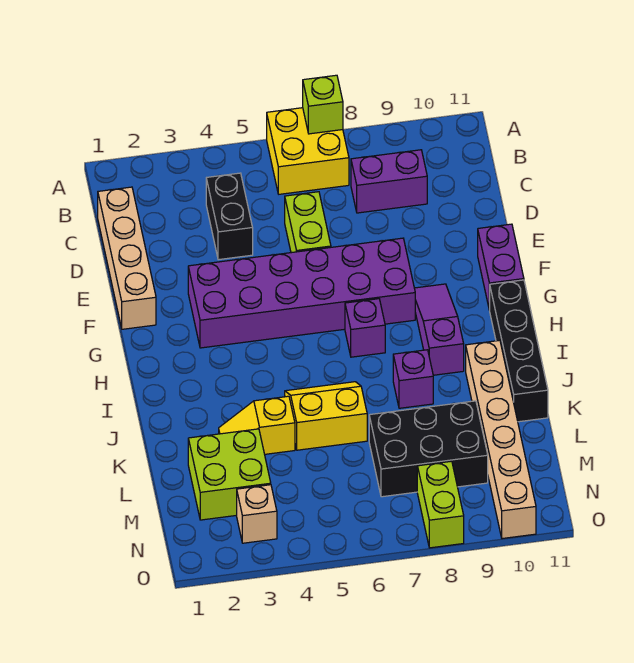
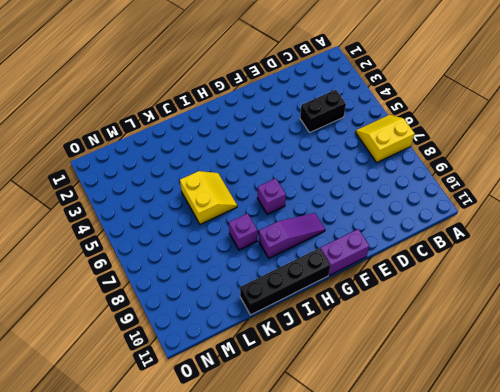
yellow slope A6:B7 level 1 top 7 -> yellow brick A6:B7 level 1
none -> tan brick C1:F1 level 1
none -> purple brick C8:C9 level 1
none -> lime brick D6:E6 level 1

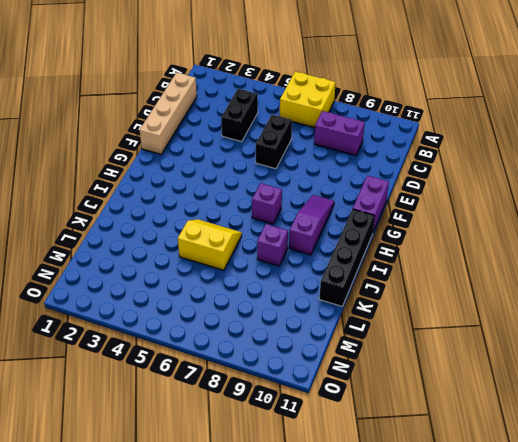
black brick D6:E6 level 1 -> lime brick D6:E6 level 1
none -> purple brick F3:G8 level 1
none -> tan brick J10:O10 level 1
none -> yellow slope K3:K4 level 1 top 4

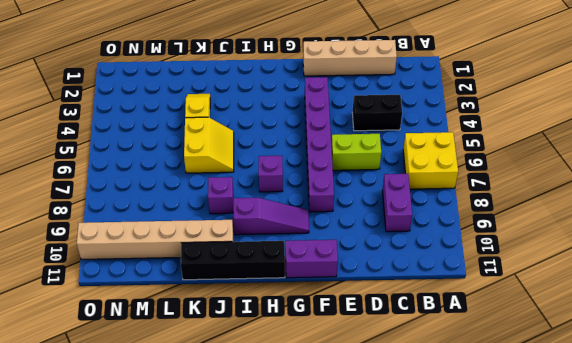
purple brick F3:F8 level 1 -> purple brick F3:G8 level 1
none -> lime brick L2:M3 level 1
none -> black brick L7:M9 level 1
none -> tan brick N3 level 1

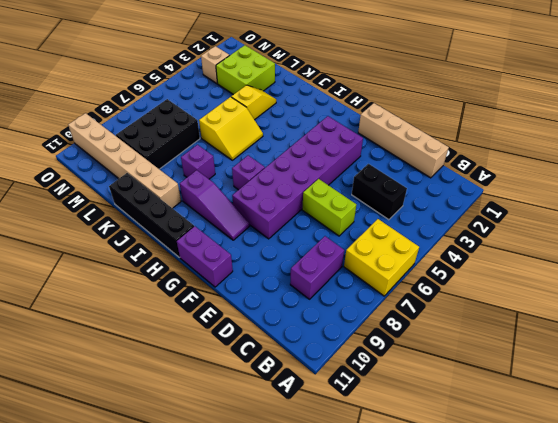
none -> lime brick N8:O8 level 1
none -> lime brick A7 level 2

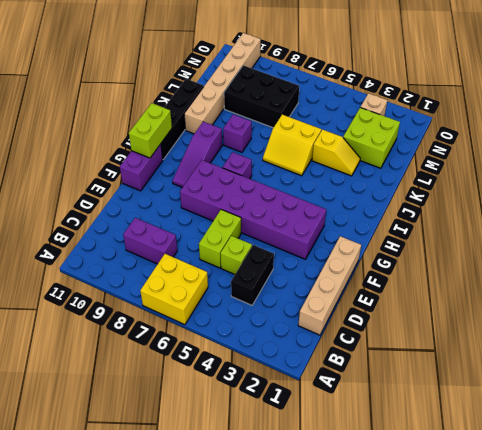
lime brick D5 level 1 -> lime brick A7 level 2
lime brick G11:H11 level 2 -> lime brick N8:O8 level 1

